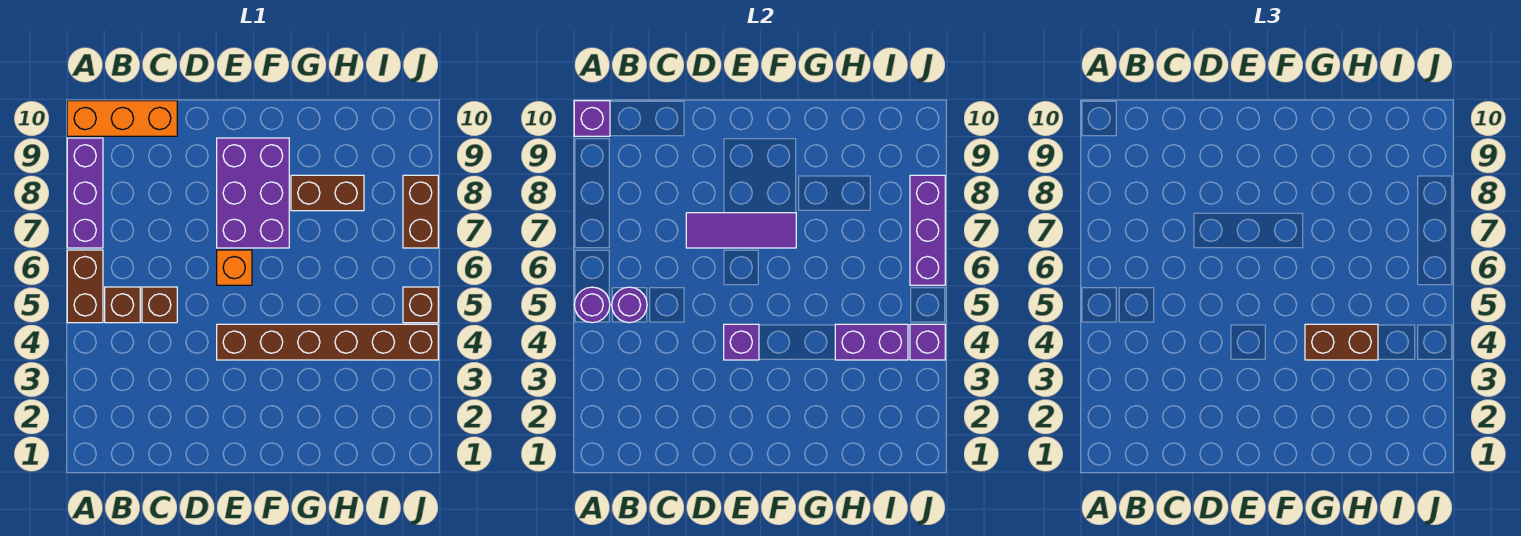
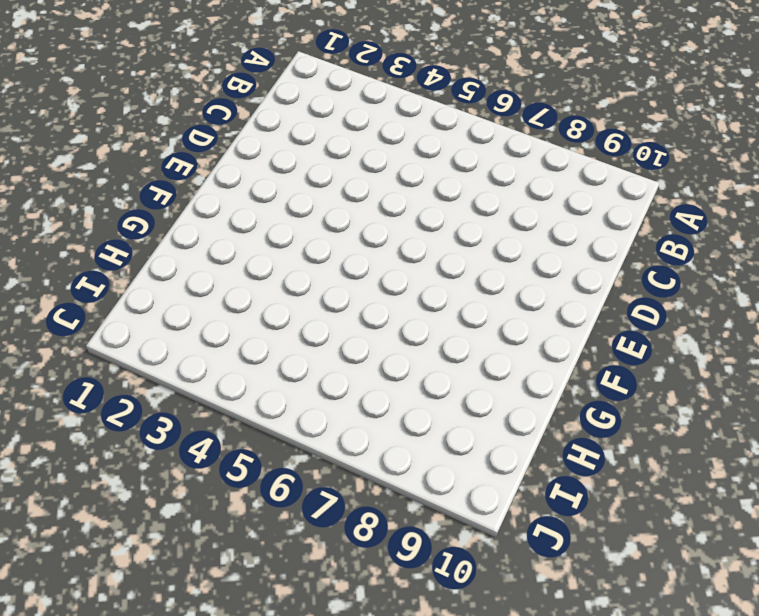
none -> brown brick A5:A6 level 1
none -> purple brick A7:A9 level 1
none -> orange brick A10:C10 level 1

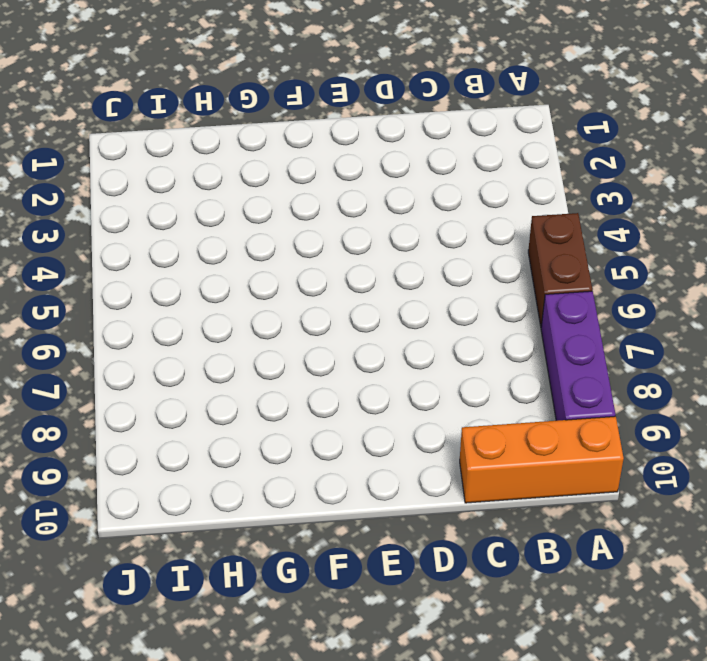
none -> brown brick B5 level 1
none -> brown brick C5 level 1
none -> brown brick E4:J4 level 1

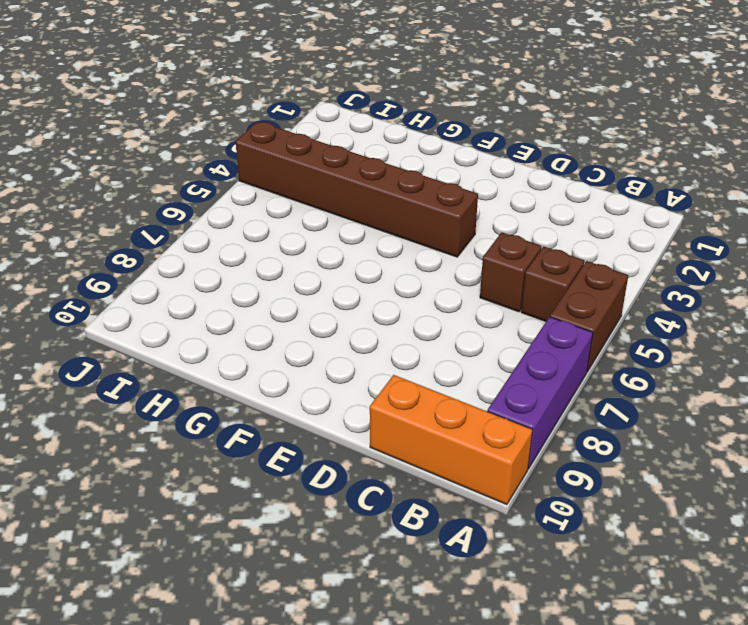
none -> orange brick E6 level 1
none -> purple brick E7:F9 level 1
none -> brown brick G8:H8 level 1

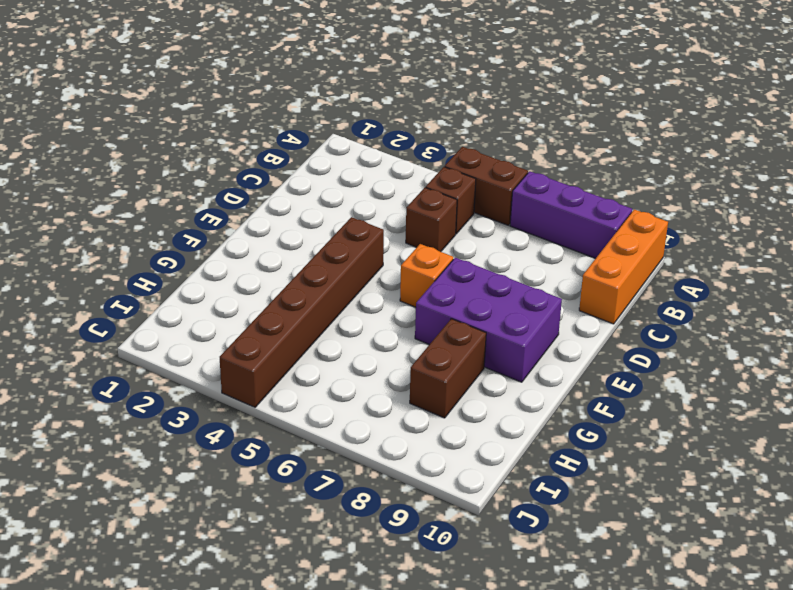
none -> brown brick J5 level 1
none -> brown brick J7:J8 level 1
none -> purple round brick A5 level 2

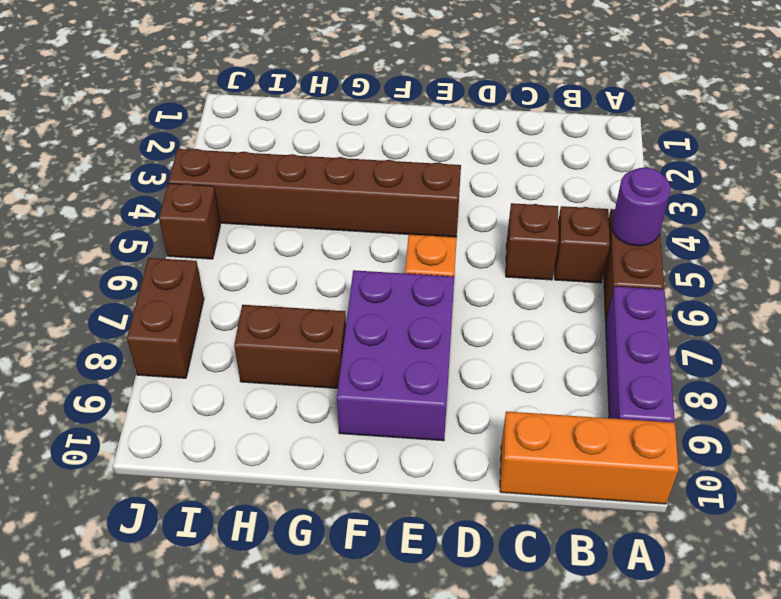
none -> purple brick A10 level 2
none -> purple round brick B5 level 2
none -> purple tile D7:F7 level 2

